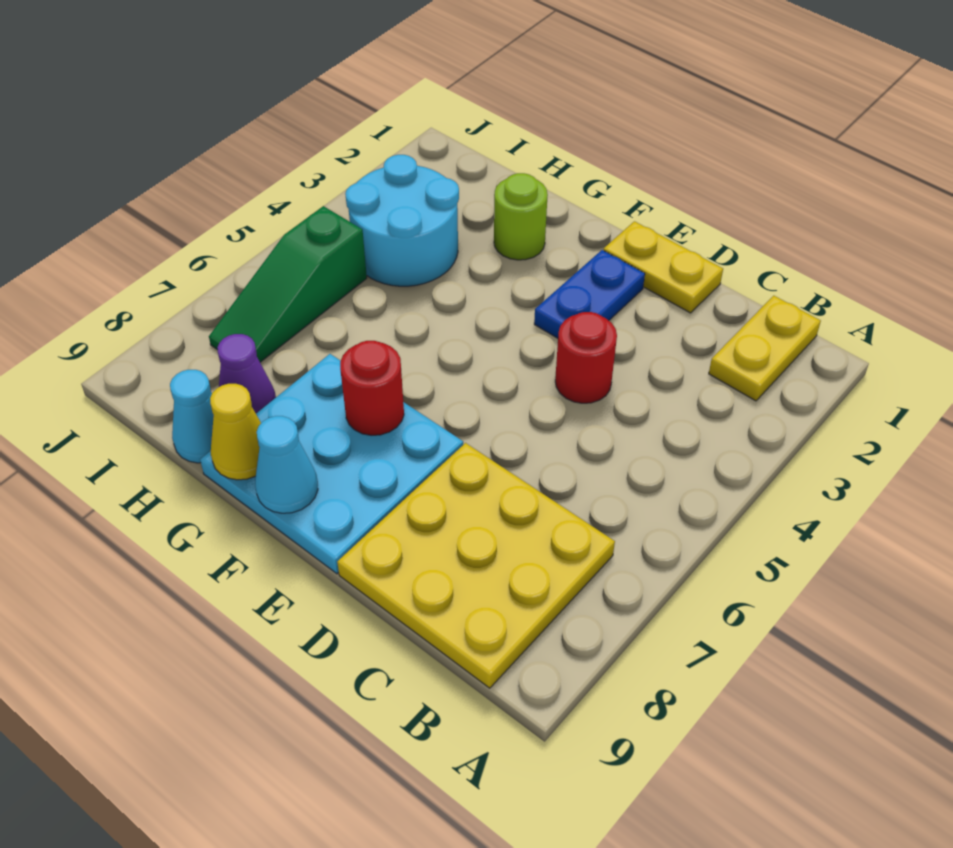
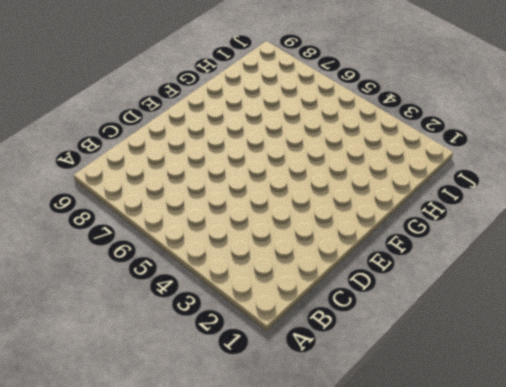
none -> yellow plate B1:B2 level 1
none -> yellow plate B7:D9 level 1
none -> yellow plate D1:E1 level 1

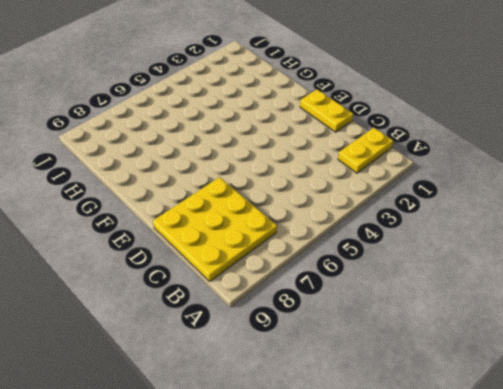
none -> red round brick D4 level 1
none -> blue plate E2:E3 level 1
none -> cyan plate E7:G9 level 1

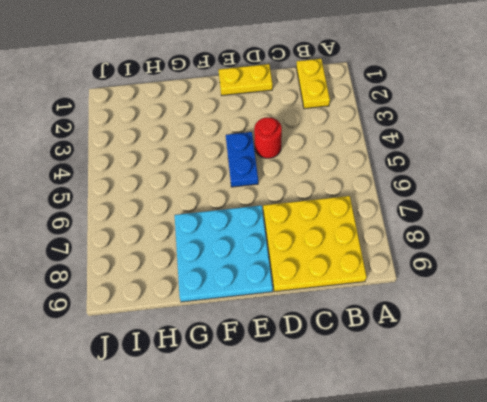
blue plate E4:E5 level 1 -> blue plate E2:E3 level 1
none -> lime round brick G2 level 1
none -> cyan round brick H3:I4 level 1
none -> purple cone H8 level 1

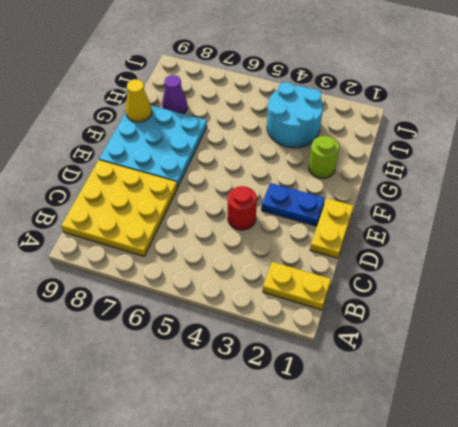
none -> cyan cone H9 level 1
none -> green slope I5:I7 level 1 top 5
none -> red round brick F7 level 2

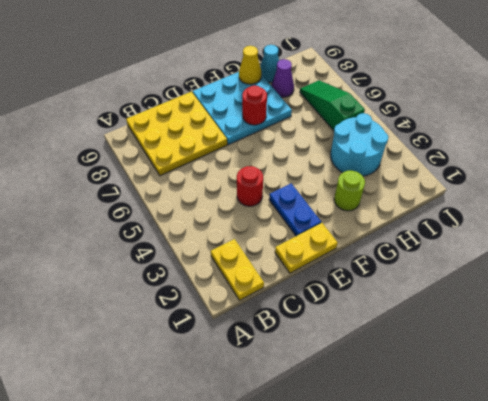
none -> cyan cone F9 level 2

